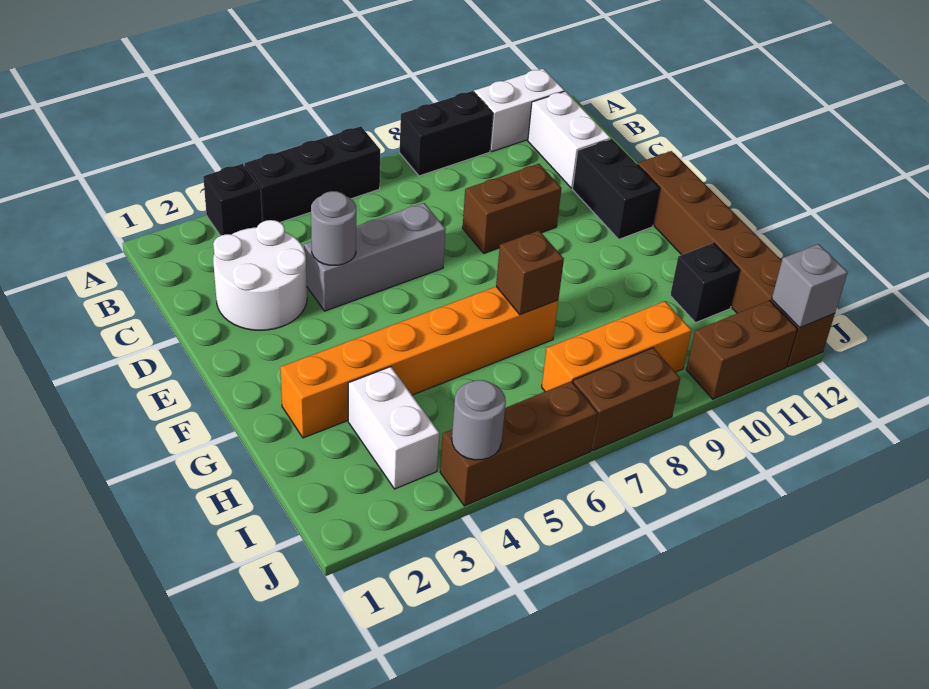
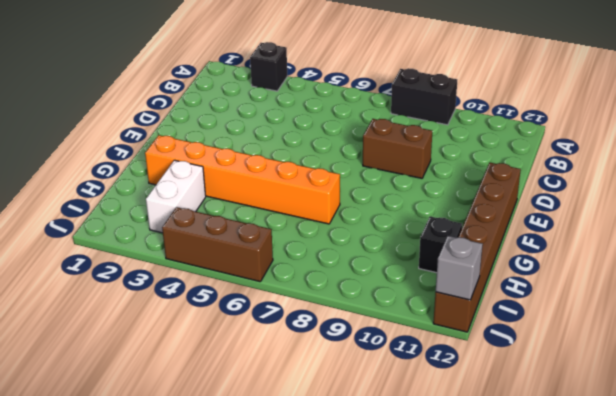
none -> black brick A4:A6 level 1
none -> white brick A10:A11 level 1
none -> white brick B11:C11 level 1

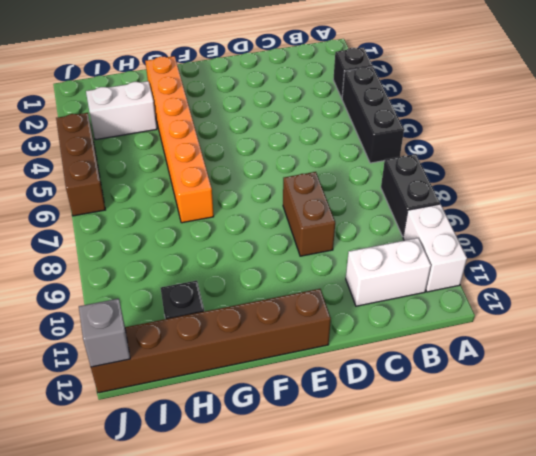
none -> white round brick C2:D3 level 1
none -> grey brick D4:D6 level 1
none -> black brick D11:E11 level 1

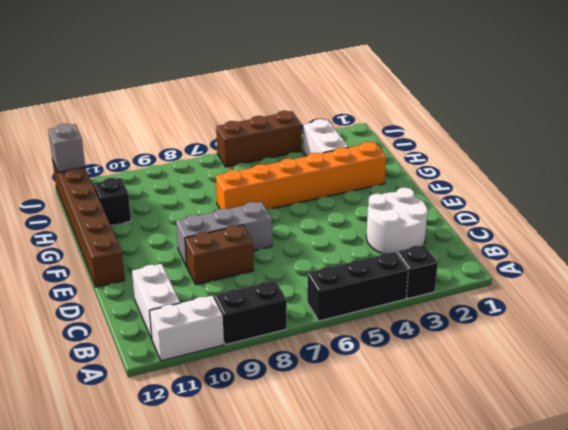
grey brick E7:E9 level 1 -> grey brick D4:D6 level 1
none -> black brick D11:E11 level 1
none -> orange brick I7:I9 level 1
none -> brown brick J7:J8 level 1

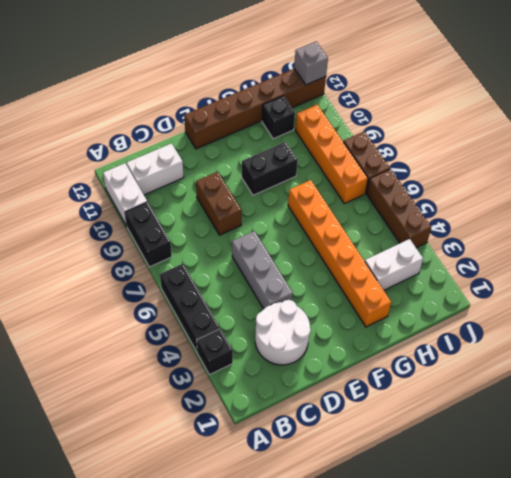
black brick F9:G9 level 1 -> black brick D11:E11 level 1
orange brick I7:I10 level 1 -> orange brick I7:I9 level 1
none -> brown brick J10:J11 level 1
none -> grey round brick D4 level 2
none -> brown brick G7 level 2

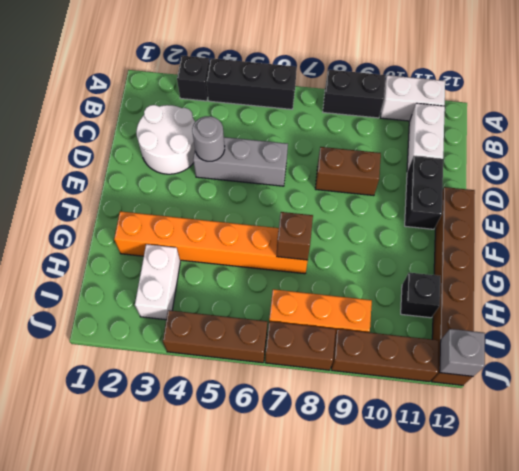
brown brick J9:J11 level 1 -> brown brick J10:J11 level 1
none -> grey round brick J4 level 2

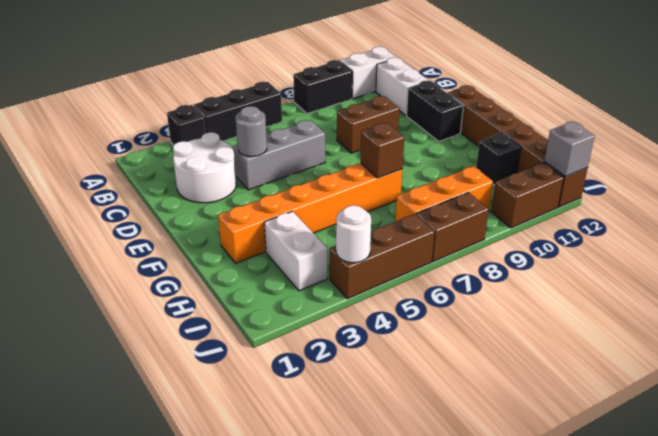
white round brick J4 level 2 -> grey round brick J4 level 2

